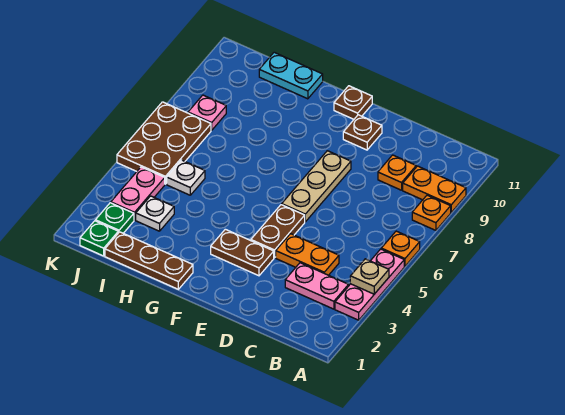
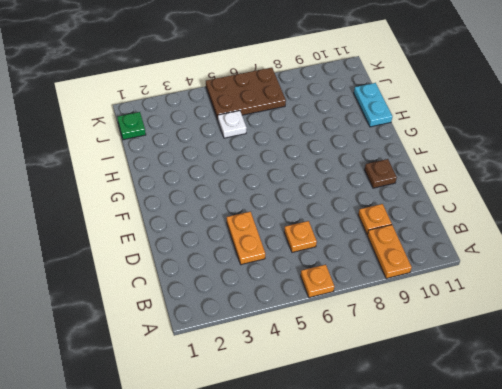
orange plate C6 level 1 -> orange plate A8 level 1
none -> pink plate A3:A5 level 1
none -> pink plate B3:C3 level 1
none -> brown plate E3:F3 level 1

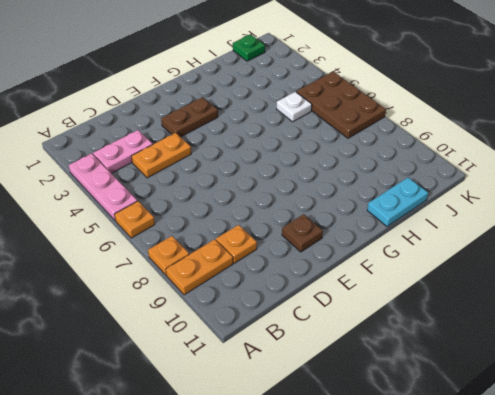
none -> brown plate E4:E5 level 1
none -> tan plate E6:E8 level 1
none -> brown plate F11 level 1

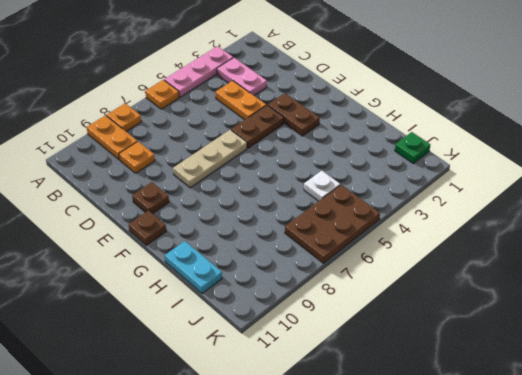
none -> brown plate G1:I1 level 1
none -> white plate I3 level 1
none -> green plate J2 level 1

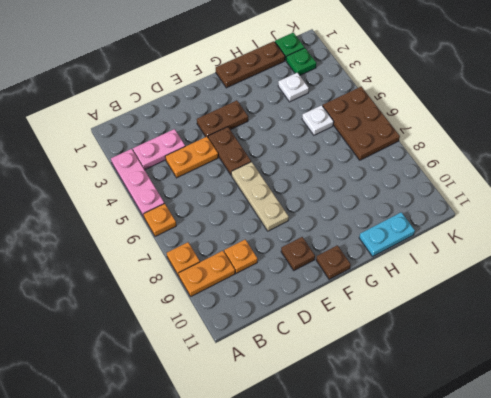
none -> pink plate J3:J4 level 1
none -> pink plate J8 level 1
none -> tan plate A4 level 2

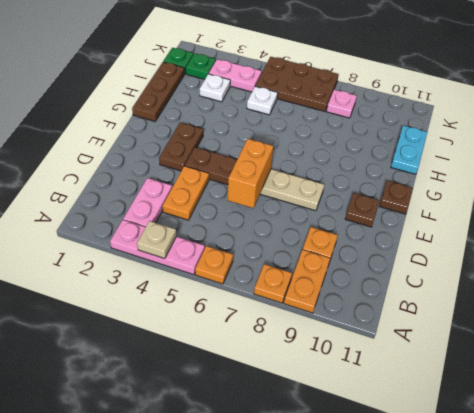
orange brick D6:E6 level 2 -> none

